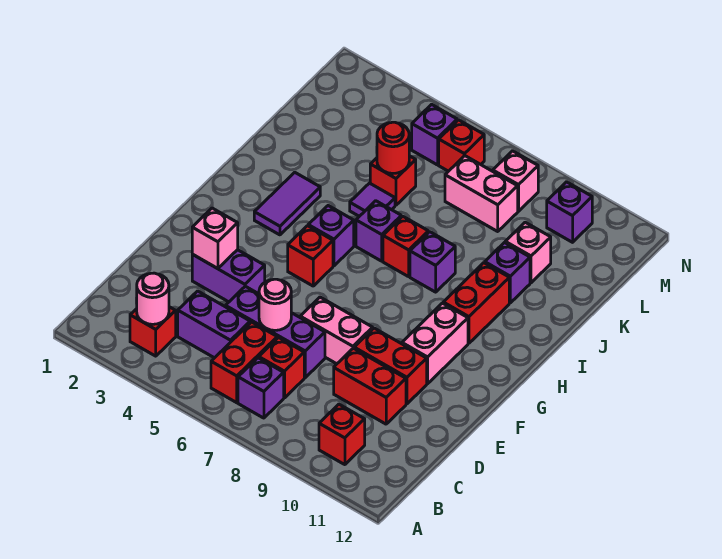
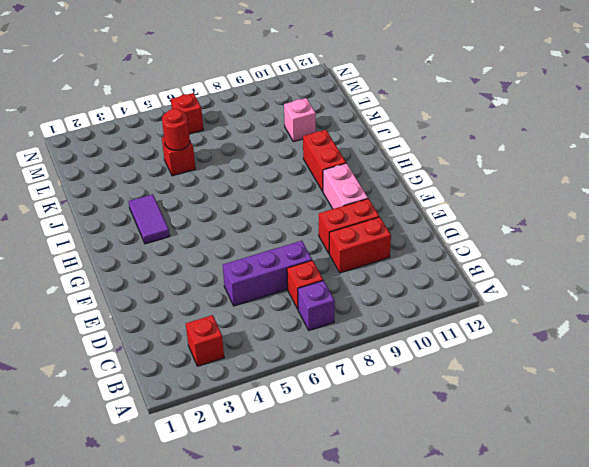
none -> red brick B6:C6 level 1
none -> red brick B10 level 1
none -> purple brick C4:C5 level 1
none -> purple brick E3:E4 level 1

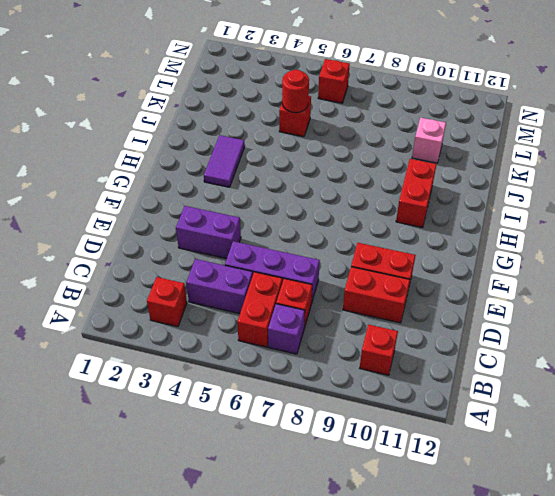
none -> pink brick E7:E8 level 1
none -> pink brick F10:G10 level 1
none -> red brick G5 level 1
none -> purple brick H5 level 1

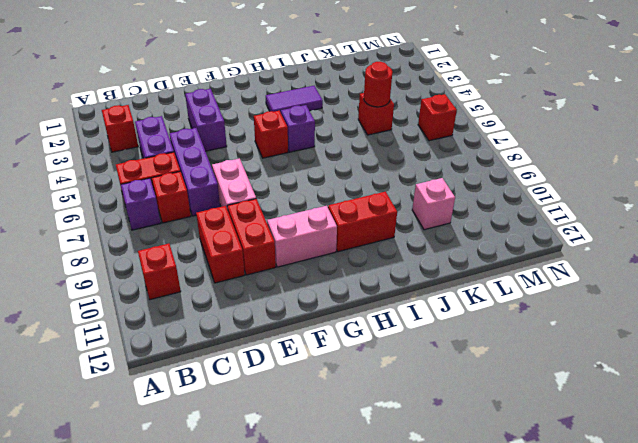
none -> purple brick I6 level 1
none -> red brick I7 level 1
none -> purple brick I8 level 1
none -> purple tile J5 level 1

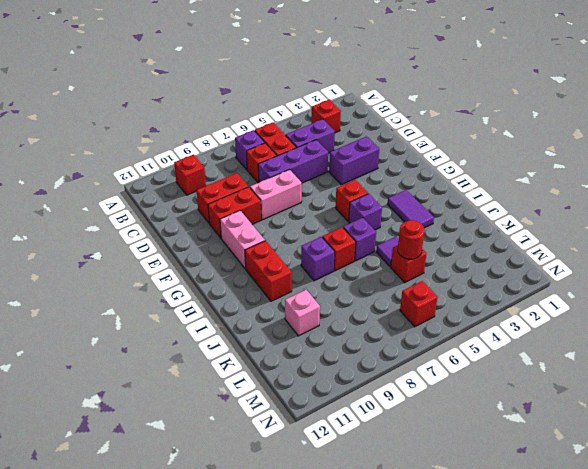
none -> purple brick J10 level 1
none -> pink brick L7:L8 level 1
none -> purple brick M5 level 1
none -> pink brick M8 level 1

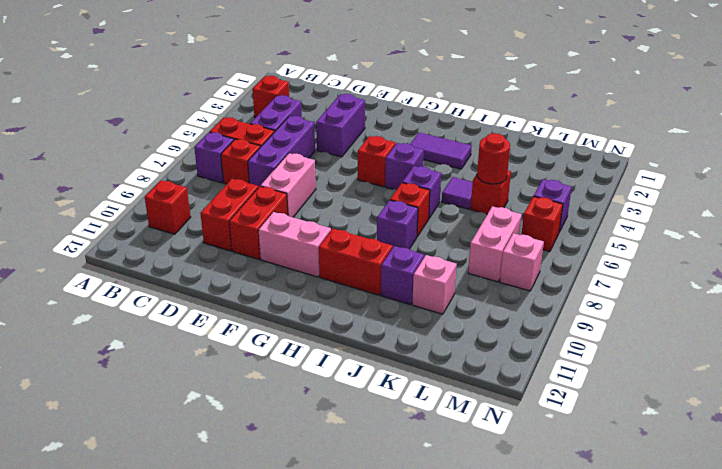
none -> purple brick M10 level 1
none -> pink round brick B3 level 2
none -> pink round brick D6 level 2
none -> pink brick E3 level 2

